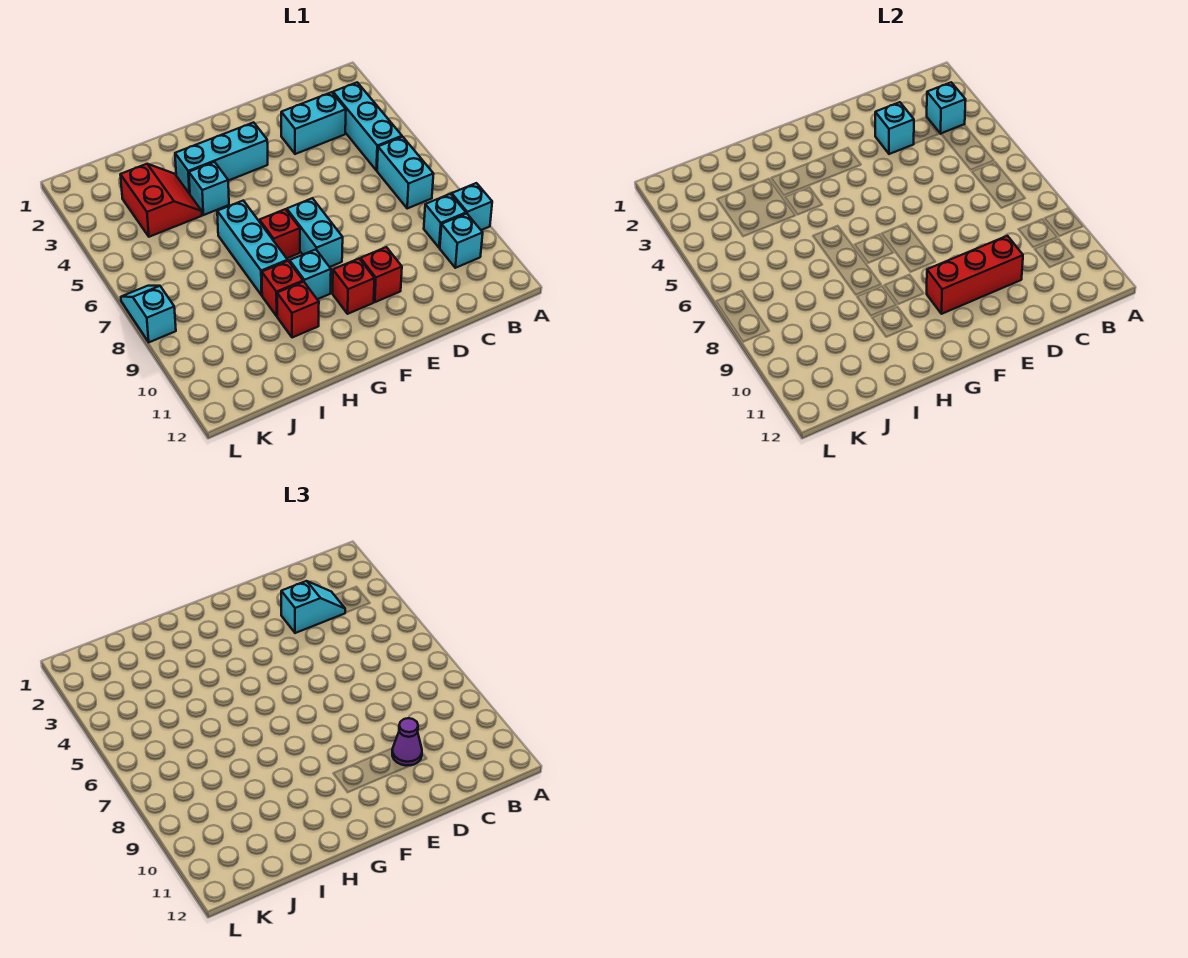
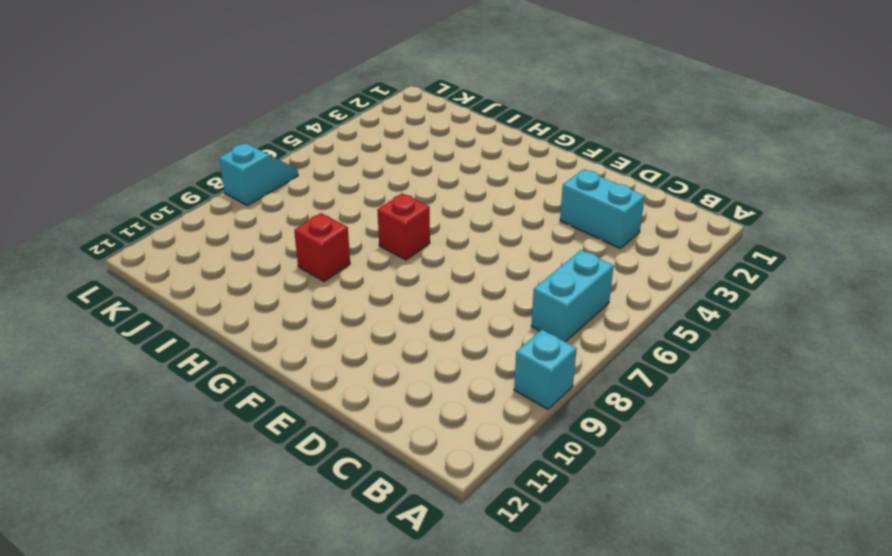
none -> cyan brick B3:B5 level 1
none -> cyan brick B9 level 1
none -> cyan brick B10 level 1

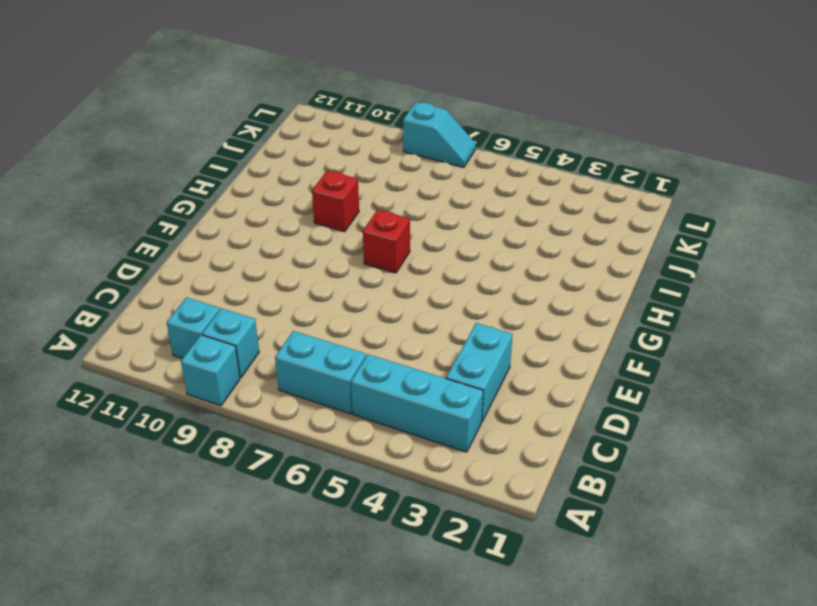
none -> red brick E10 level 1
none -> cyan brick F3:H3 level 1
none -> cyan brick F7:F8 level 1

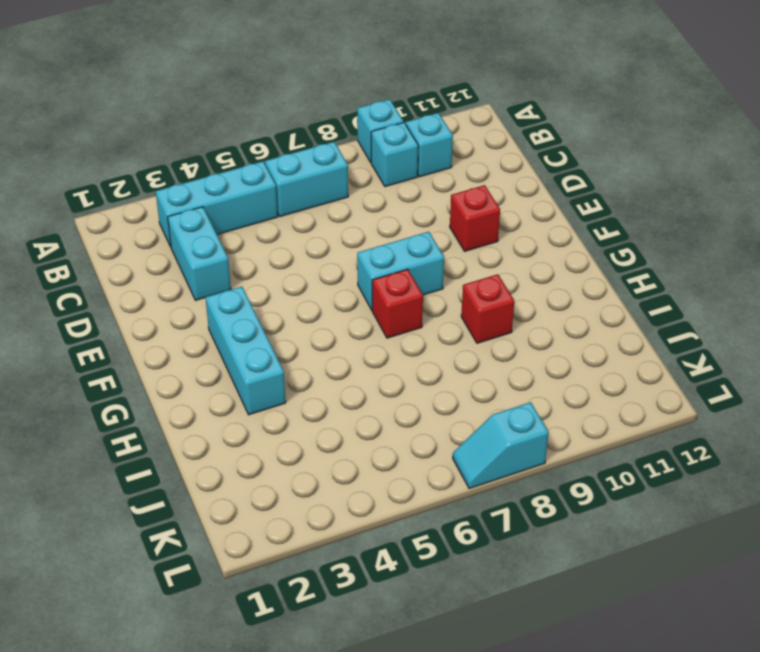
none -> red brick F10 level 1
none -> cyan brick G9 level 1
none -> cyan brick H4 level 1

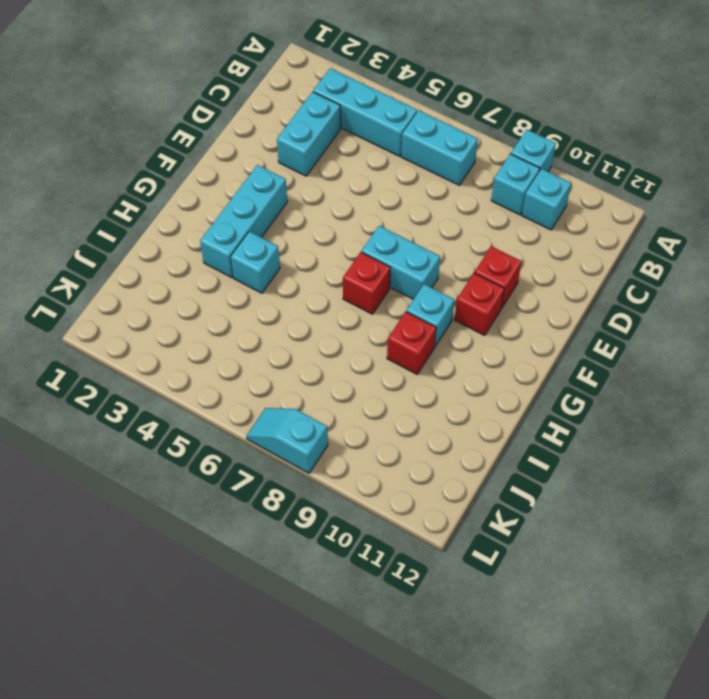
none -> cyan brick H6:H8 level 1
none -> red brick H10 level 1
none -> red slope I3:J4 level 1 top J

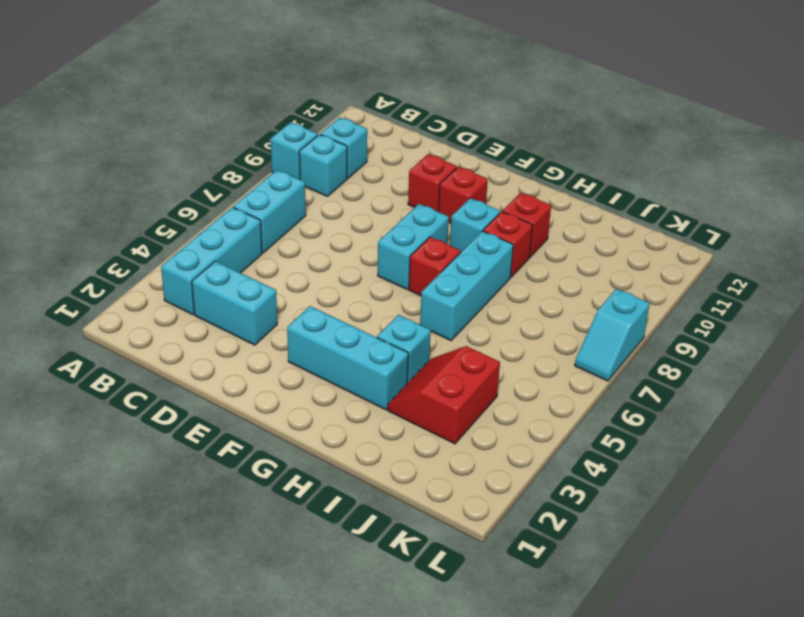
none -> cyan brick B3 level 2
none -> cyan brick D3 level 2
none -> red brick D10:F10 level 2

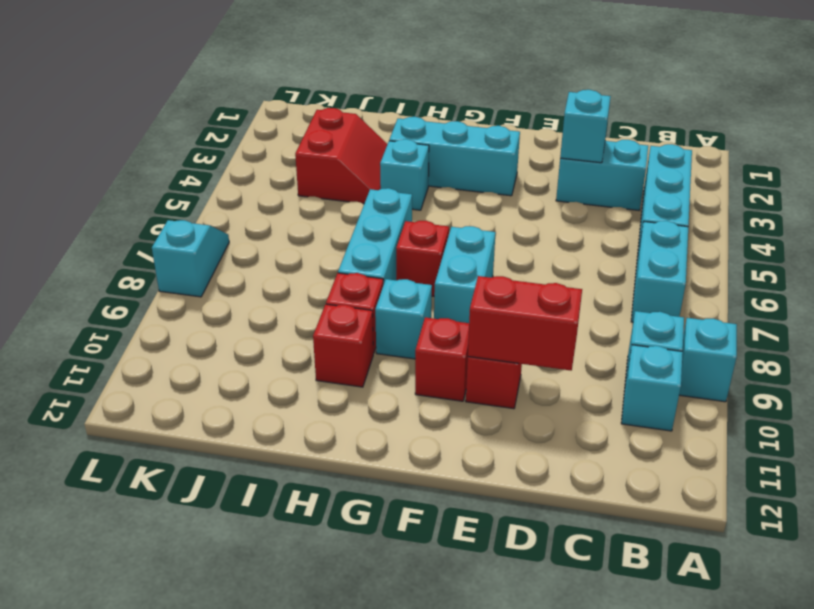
red brick D10:E10 level 2 -> red brick D10:F10 level 2
none -> cyan brick B3 level 2
none -> cyan slope C3:D3 level 3 top D
none -> purple cone D10 level 3

